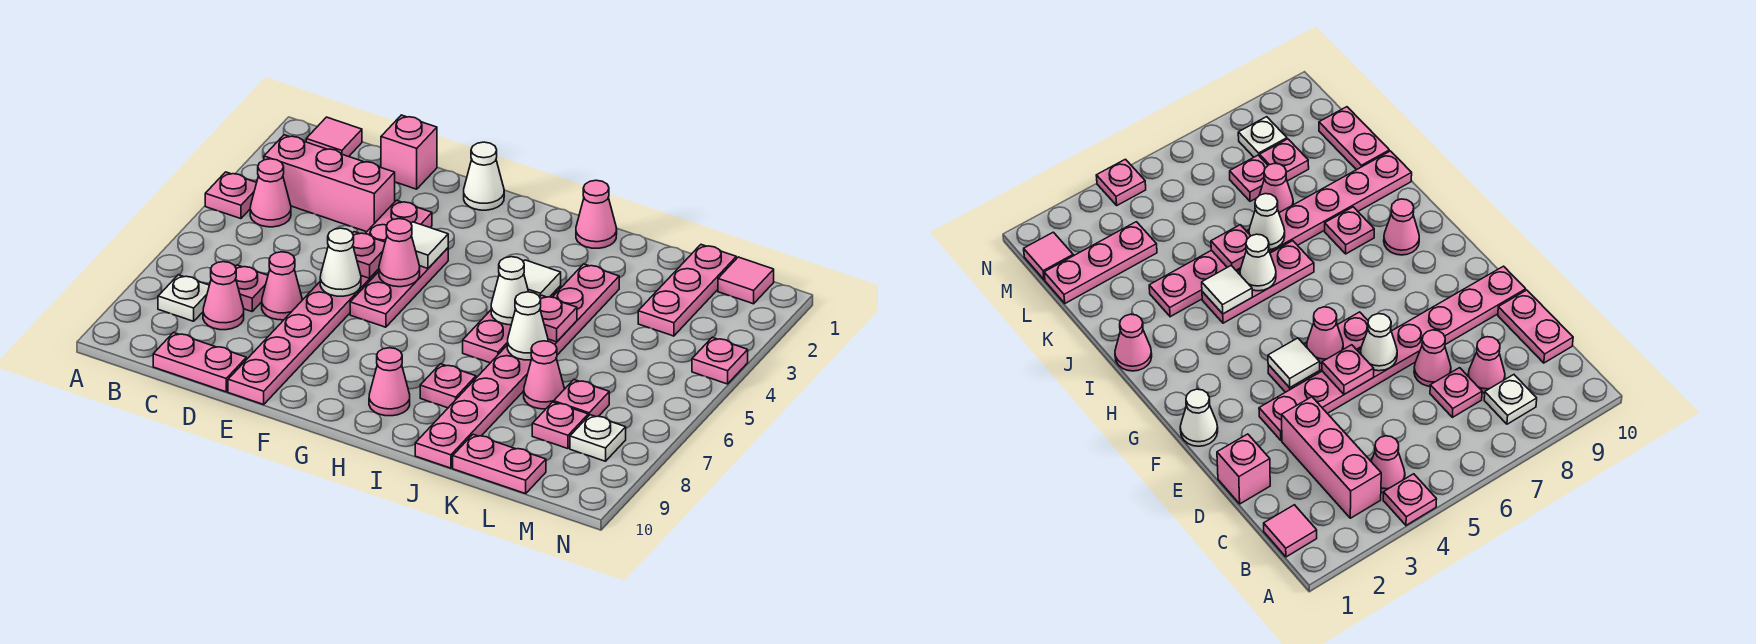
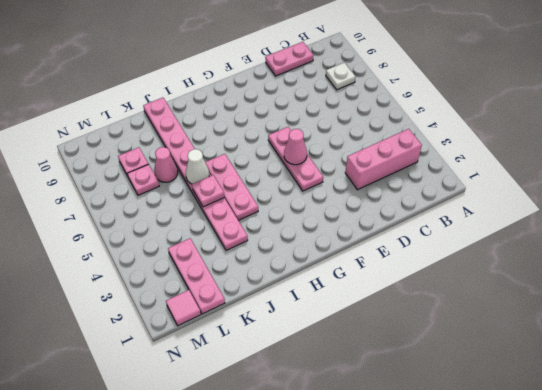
none -> pink plate A4 level 1
none -> pink tile B1 level 1
none -> pink cone B4 level 1
none -> pink plate C7 level 1

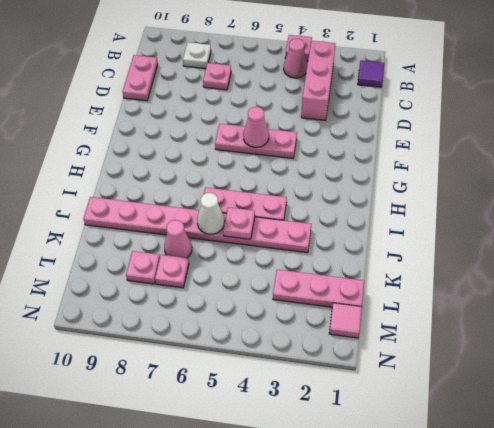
purple tile B1 level 1 -> pink tile B1 level 1
none -> pink cone C8 level 1
none -> pink brick D1 level 1
none -> pink cone D7 level 1
none -> pink plate E3:E10 level 1

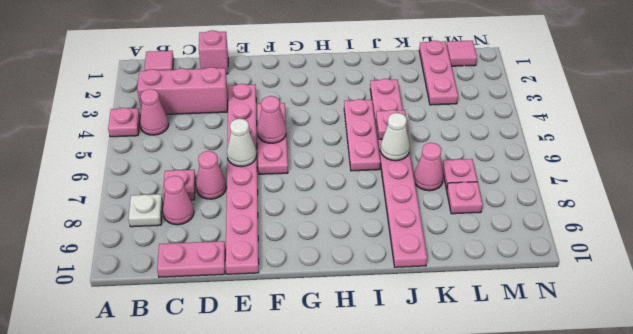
none -> white cone F1 level 1
none -> pink cone H9 level 1
none -> pink cone I1 level 1
none -> pink plate I8 level 1

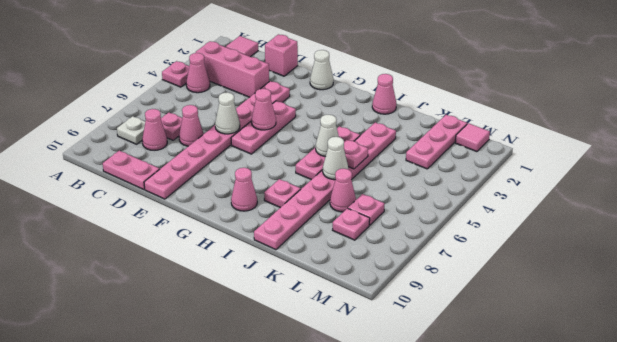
none -> pink plate K10:L10 level 1
none -> white plate M8 level 1
none -> pink plate N4 level 1
none -> pink plate E5 level 2

